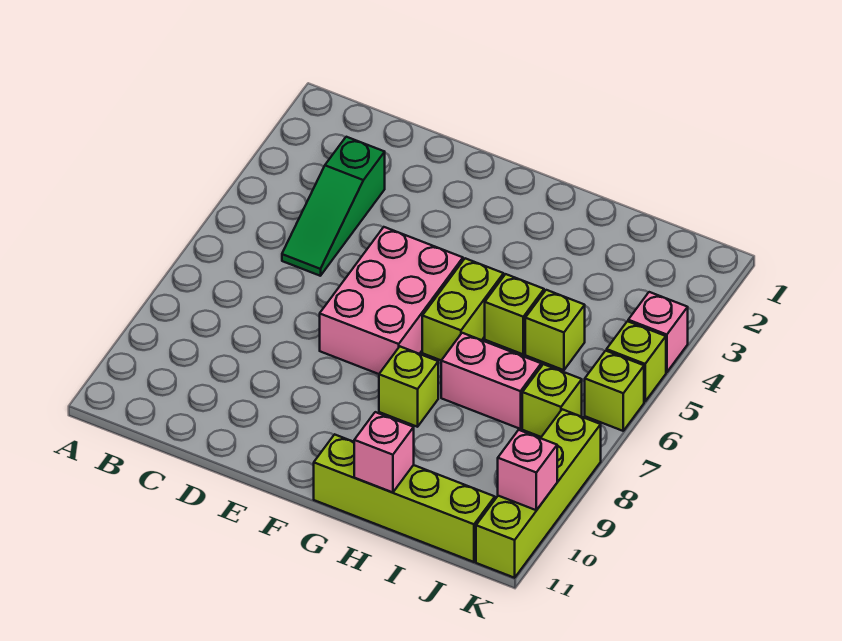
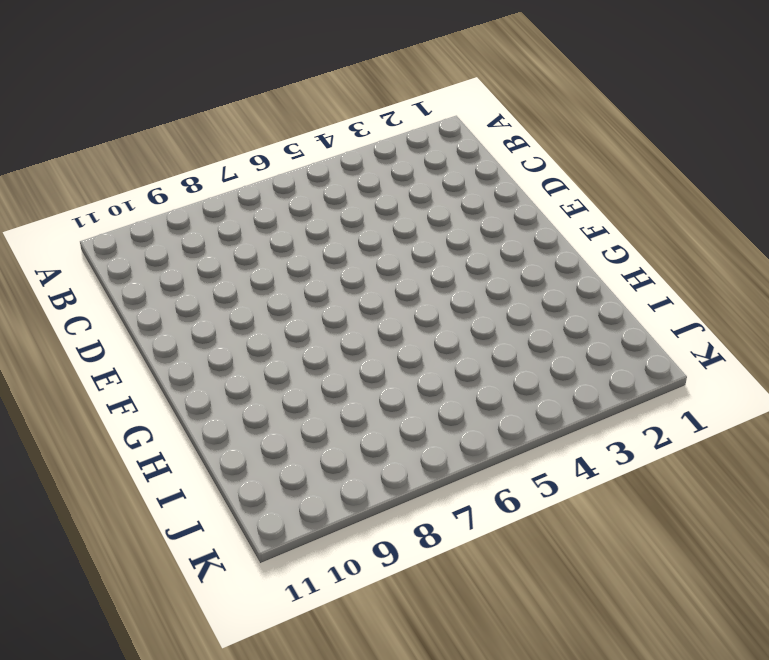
none -> green slope C3:C5 level 1 top 3
none -> pink brick E5:F7 level 1
none -> lime brick G5:G6 level 1

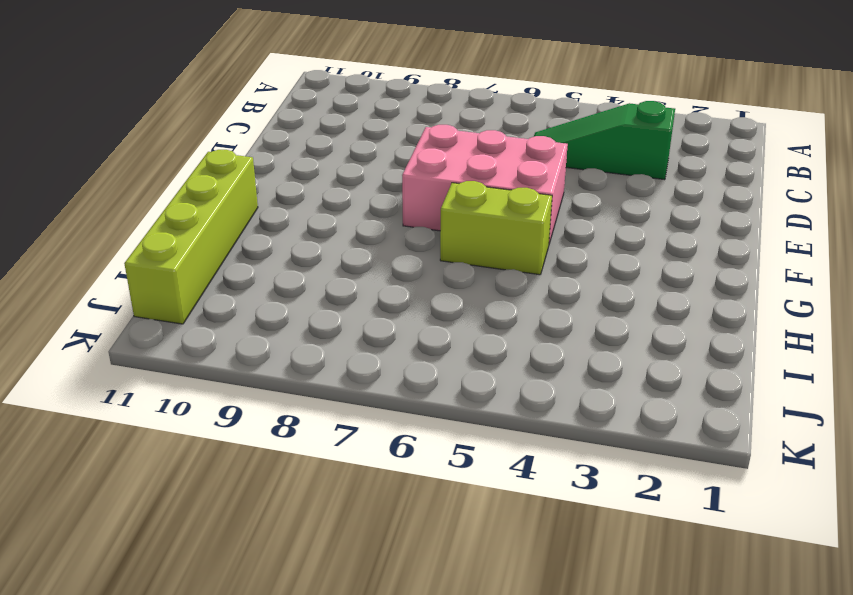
none -> lime brick G8 level 1
none -> lime brick H5 level 1
none -> pink brick H7:I7 level 1

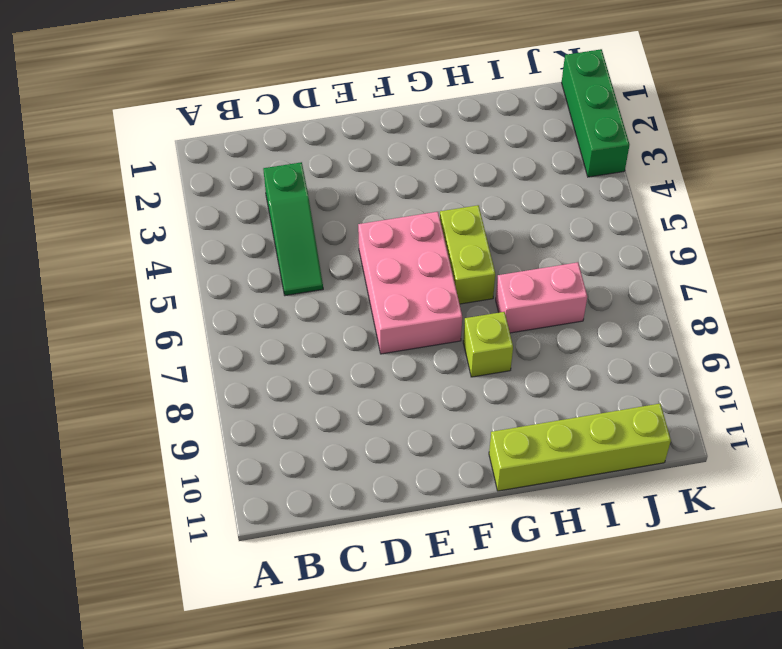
green brick K1:K3 level 1 -> none
none -> lime brick H5 level 1
none -> lime brick I5 level 1
none -> lime brick J7 level 1

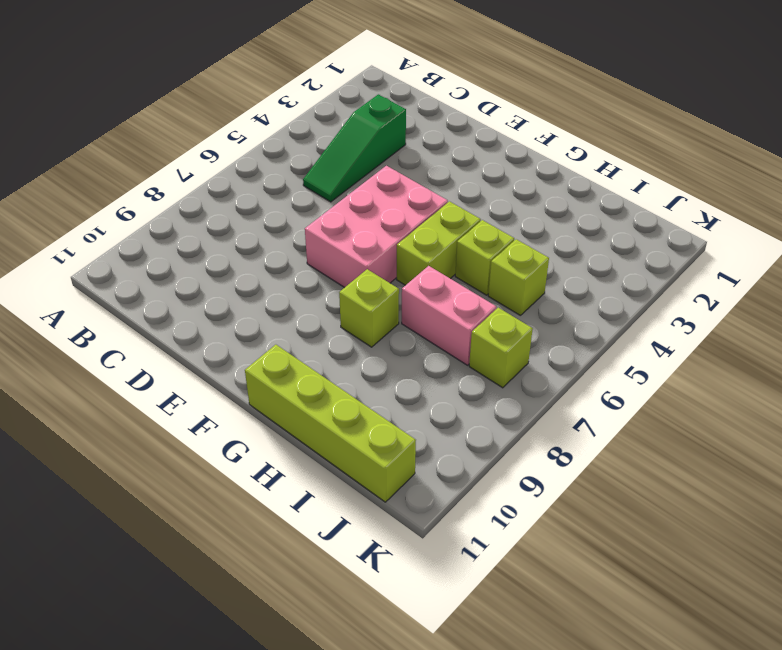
none -> pink brick K4 level 1
none -> lime brick K5 level 1
none -> lime brick K6 level 1

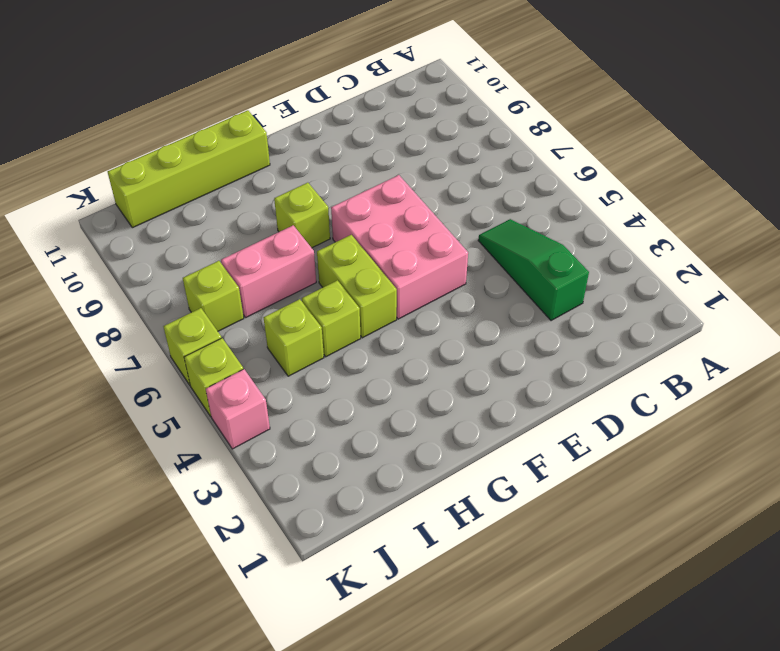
none -> lime brick K8:K11 level 1
none -> pink brick H11 level 2
none -> pink brick K10 level 2

